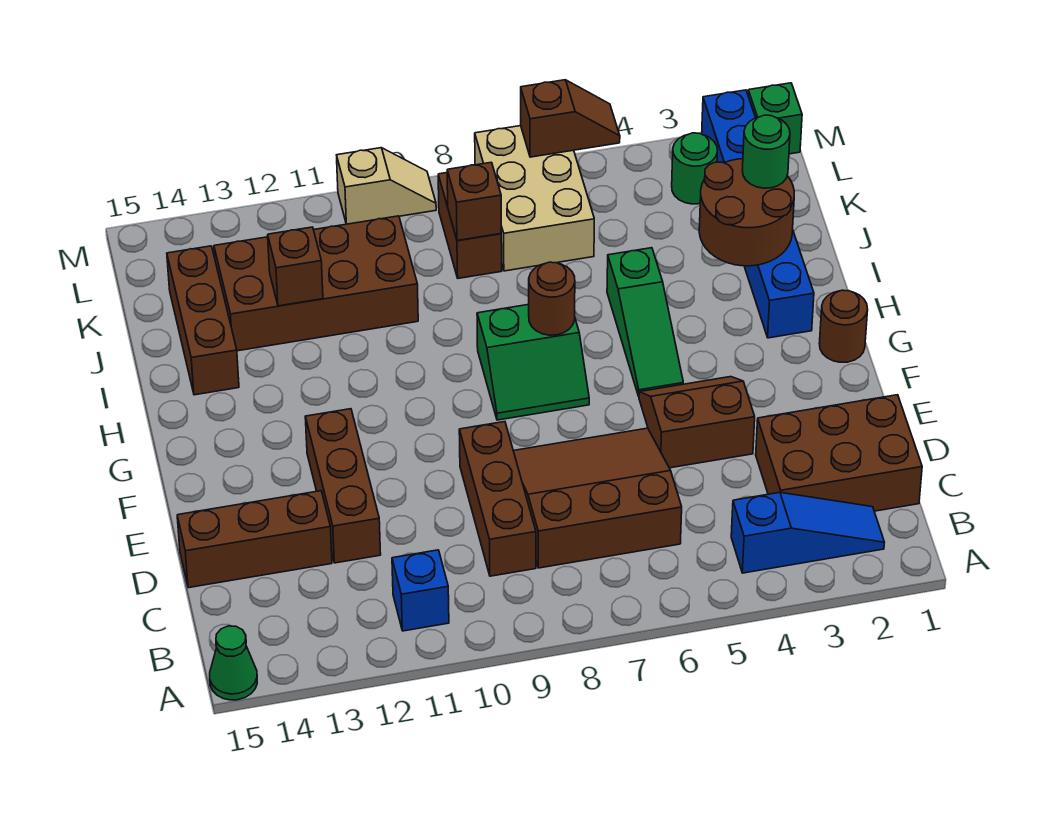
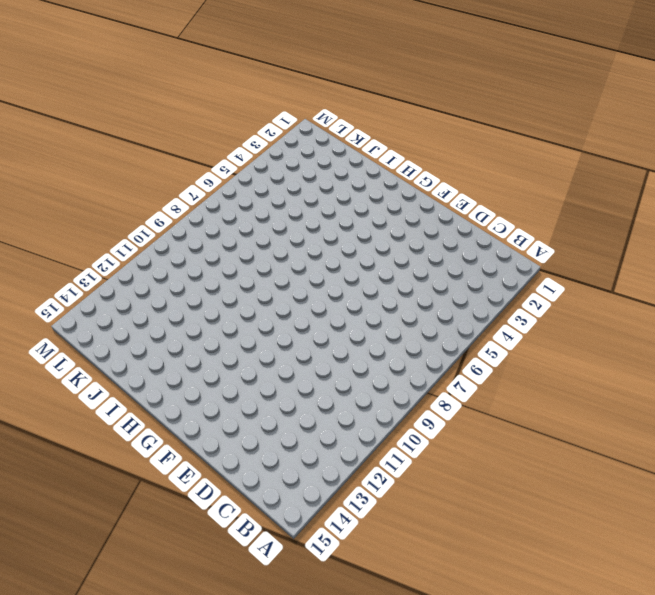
none -> green cone A15 level 1
none -> blue slope B2:B4 level 1 top 4
none -> blue brick B11 level 1

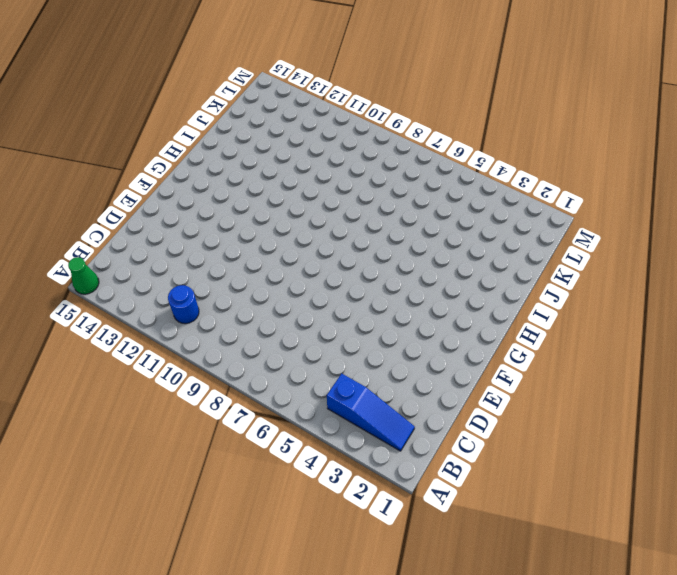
blue round brick B11 level 1 -> blue brick B11 level 1
none -> brown brick C1:D3 level 1
none -> brown slope C6:E8 level 1 top C
none -> brown brick C9:E9 level 1

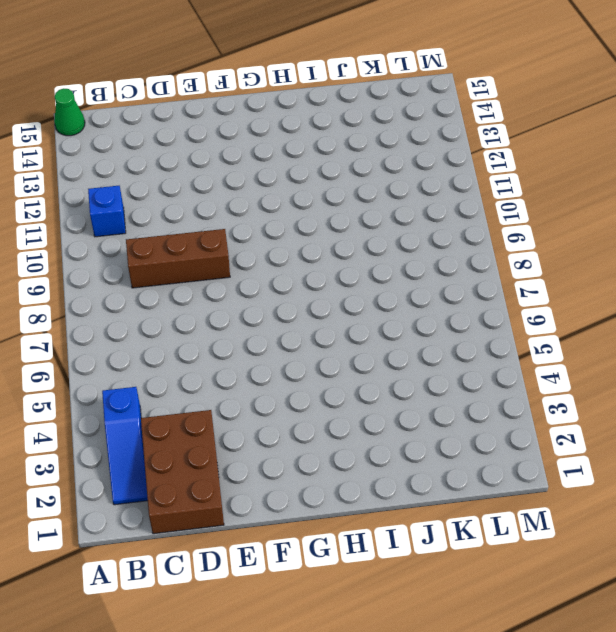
none -> brown slope C6:E8 level 1 top C
none -> brown brick D12:F12 level 1
none -> brown brick D13:D15 level 1

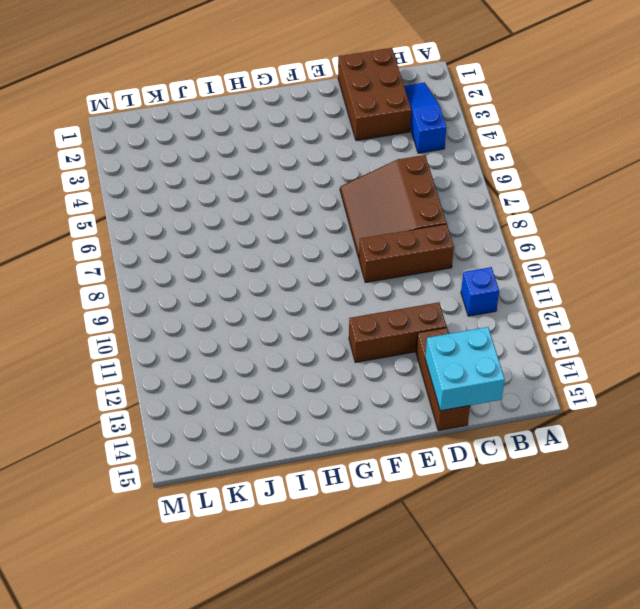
cyan brick C14:D15 level 2 -> none
none -> green cone A15 level 1
none -> brown slope E4:F5 level 1 top E
none -> brown round brick G1 level 1

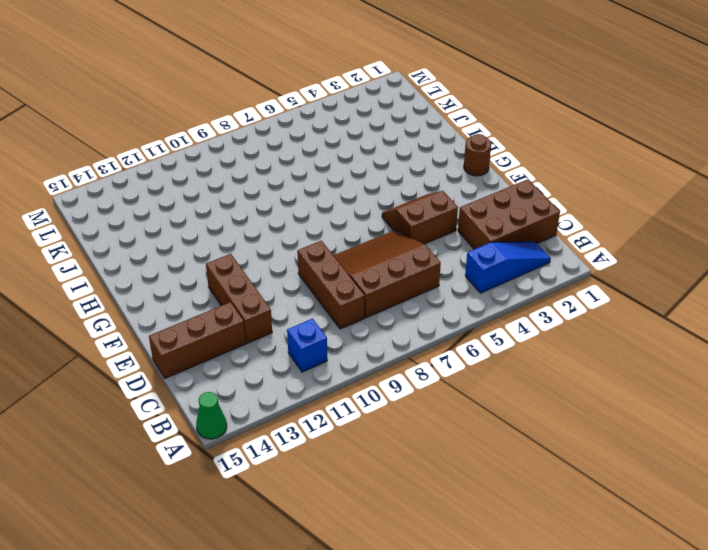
none -> green slope G5:I5 level 1 top I
none -> green slope G7:H8 level 1 top H
none -> blue brick H2:M2 level 1

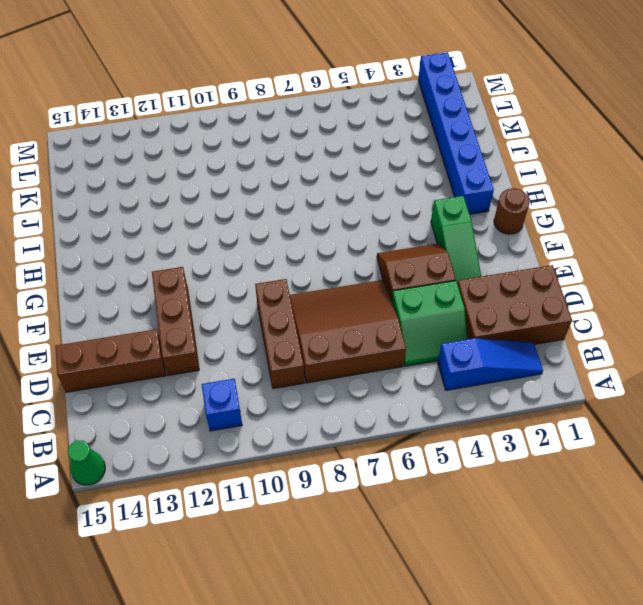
green slope C4:D5 level 1 top D -> green slope G7:H8 level 1 top H
green slope E3:G3 level 1 top G -> green slope G5:I5 level 1 top I
none -> brown brick I14:K14 level 1
none -> brown brick J10:K13 level 1
none -> tan brick K6:M7 level 1

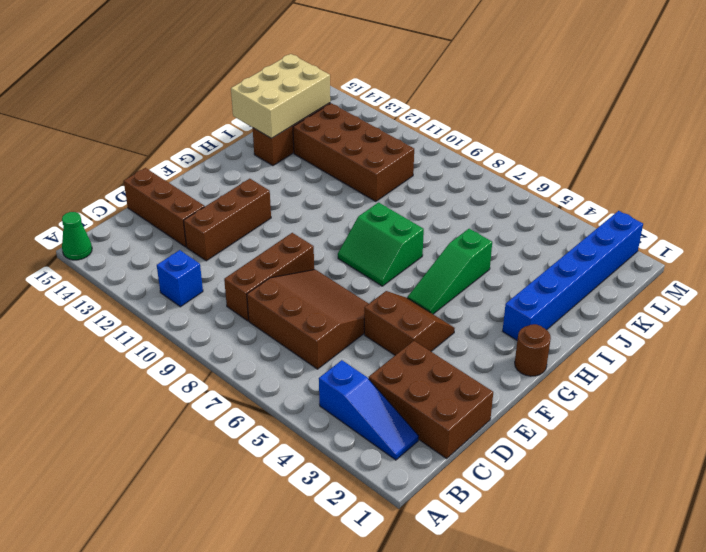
tan brick I14:K15 level 2 -> tan brick K6:M7 level 1
none -> brown brick K8:L8 level 1
none -> green round brick L3 level 1
none -> green brick M1 level 1

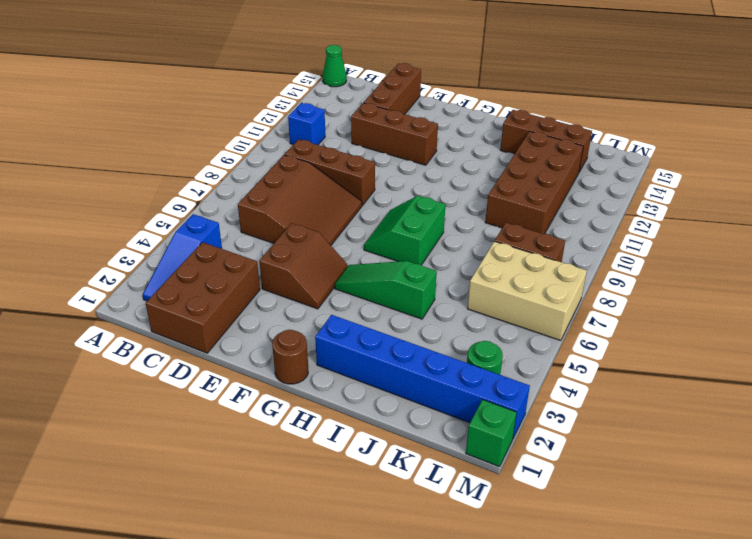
none -> tan slope M9:M10 level 1 top 10
none -> brown round brick H7 level 2
none -> brown round brick I2:J3 level 2

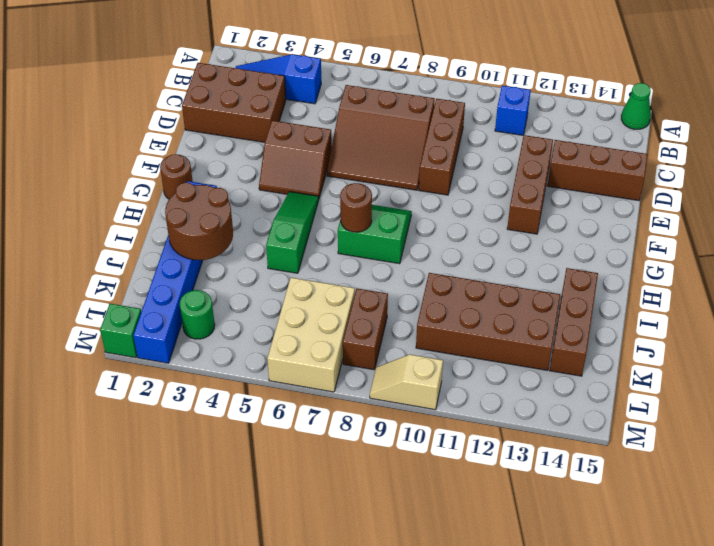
none -> brown brick J12 level 2
none -> brown brick K8 level 2
none -> brown slope M5:M6 level 2 top 6

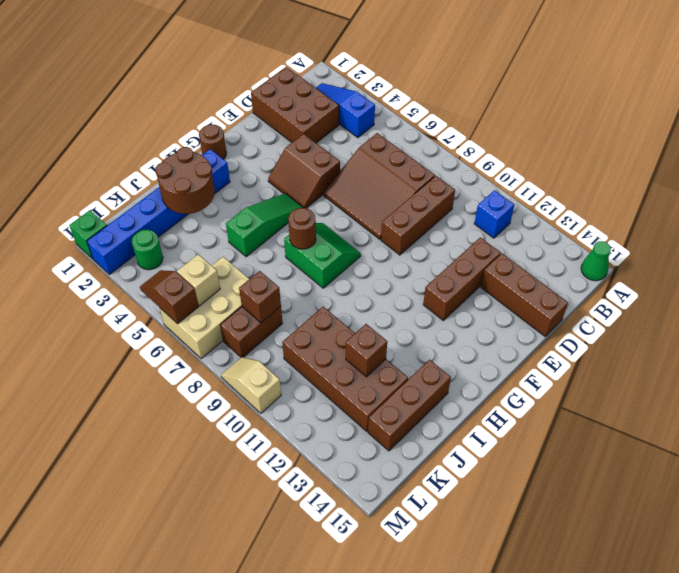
tan brick L6 level 2 -> none
none -> green round brick J2 level 3

